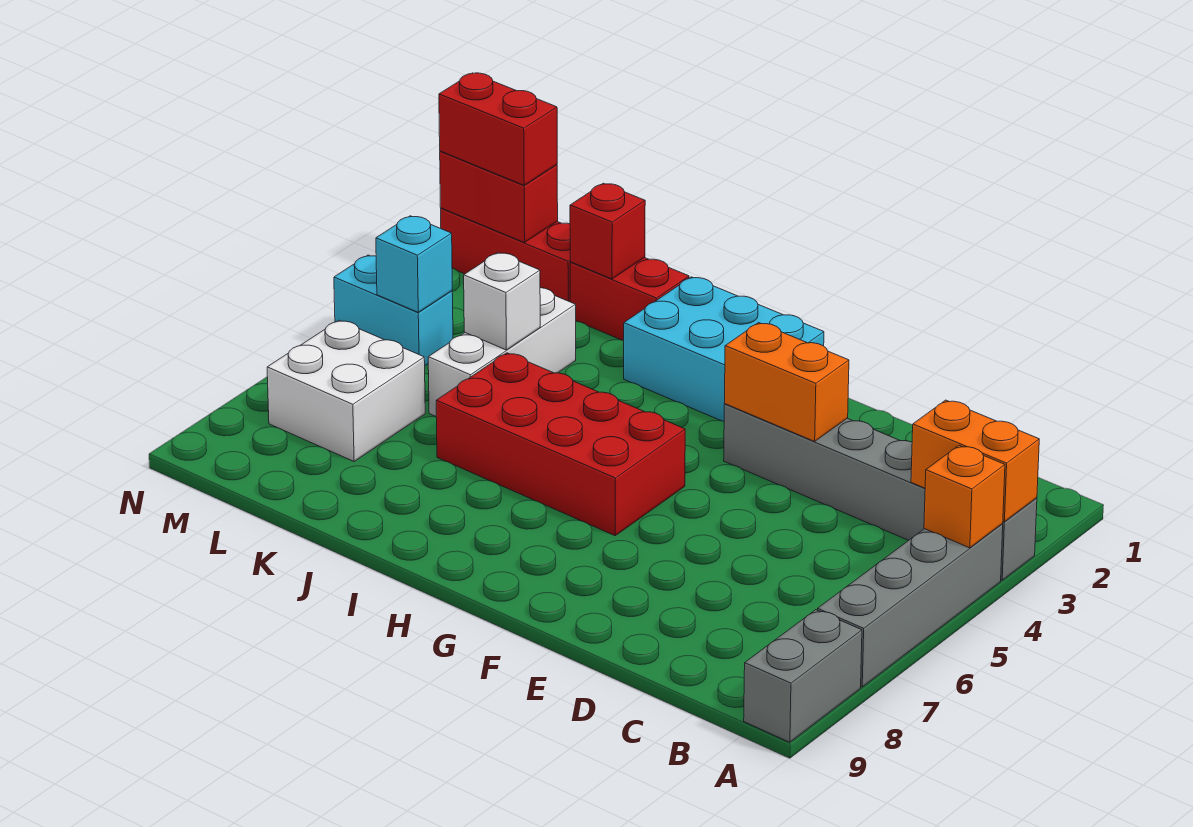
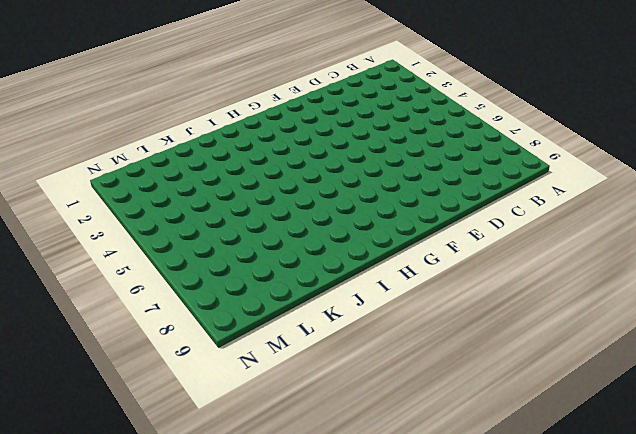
none -> grey brick A3:F3 level 1
none -> grey brick A4:A7 level 1
none -> grey brick A8:A9 level 1

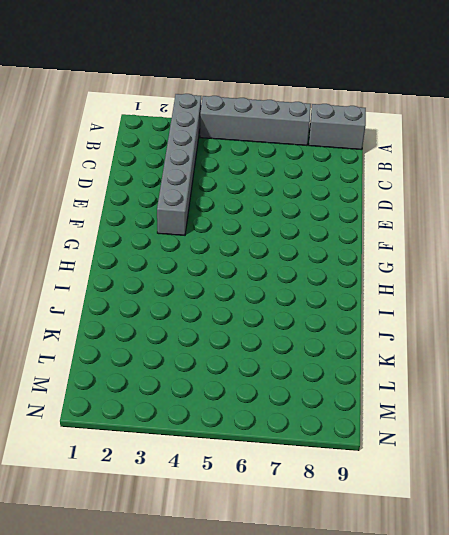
none -> cyan brick G1:I2 level 1
none -> red brick G5:J6 level 1
none -> red brick J1:K1 level 1

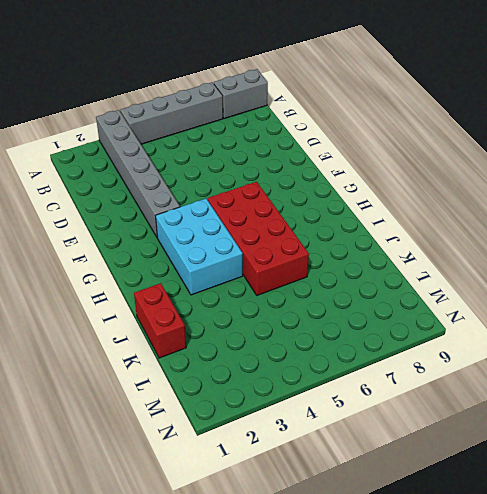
cyan brick G3:I4 level 1 -> cyan brick G1:I2 level 1
none -> white brick K3:K5 level 1
none -> red brick L1:N1 level 1
none -> white brick L6:M7 level 1

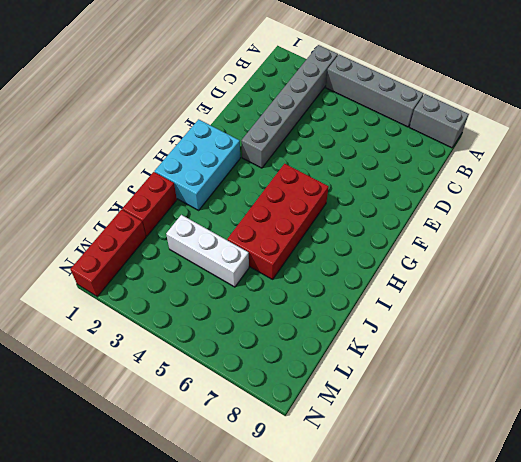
none -> white brick L6:M7 level 1
none -> cyan brick M4:N4 level 1
none -> orange brick A3:B3 level 2

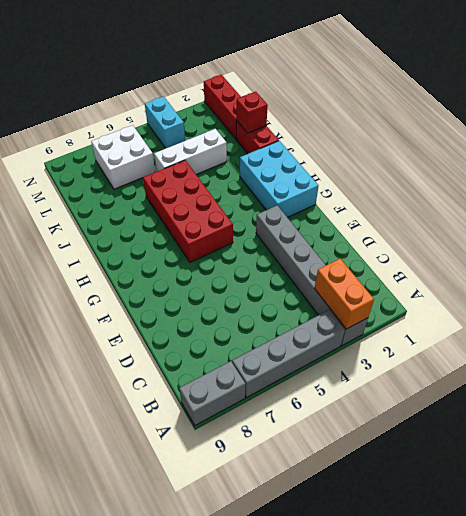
none -> orange brick A4 level 2
none -> orange brick E3:F3 level 2
none -> white brick K4 level 2

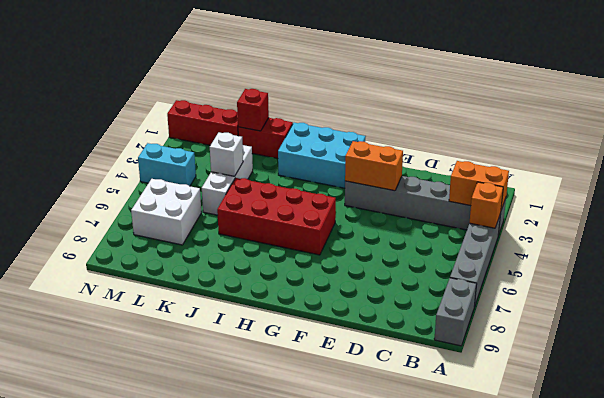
none -> red brick M1:N1 level 2
none -> cyan brick M4 level 2
none -> red brick M1:N1 level 3

